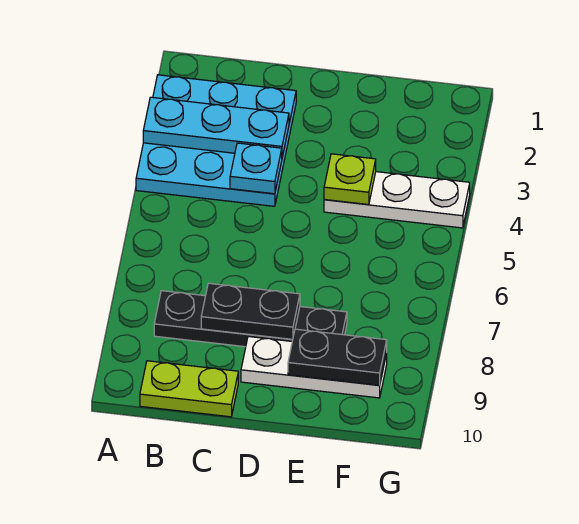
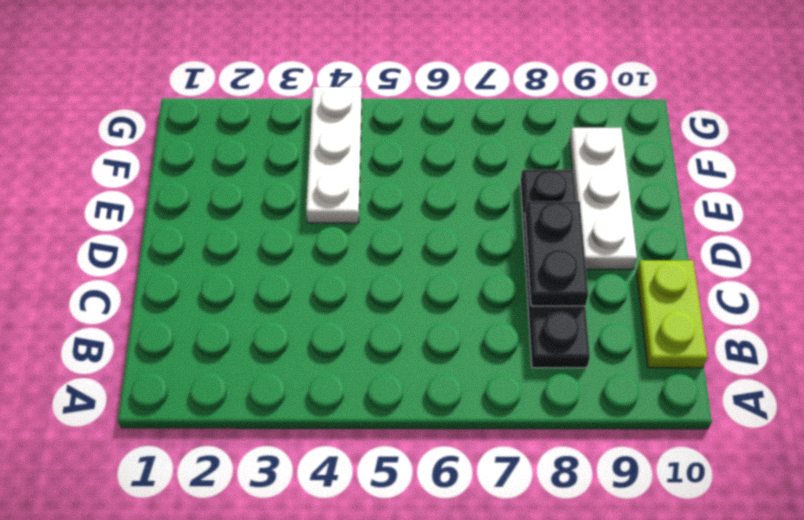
none -> cyan plate A2:C4 level 1
none -> cyan plate A3:C3 level 2

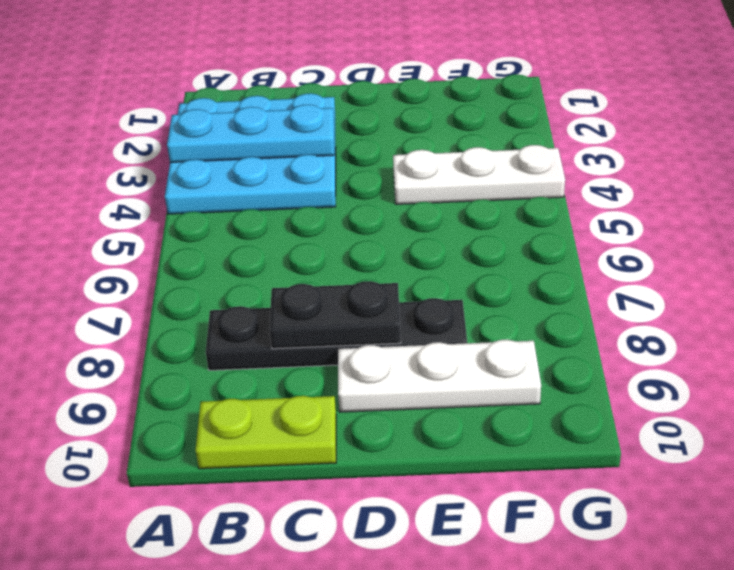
none -> cyan plate C4 level 2
none -> lime plate E4 level 2

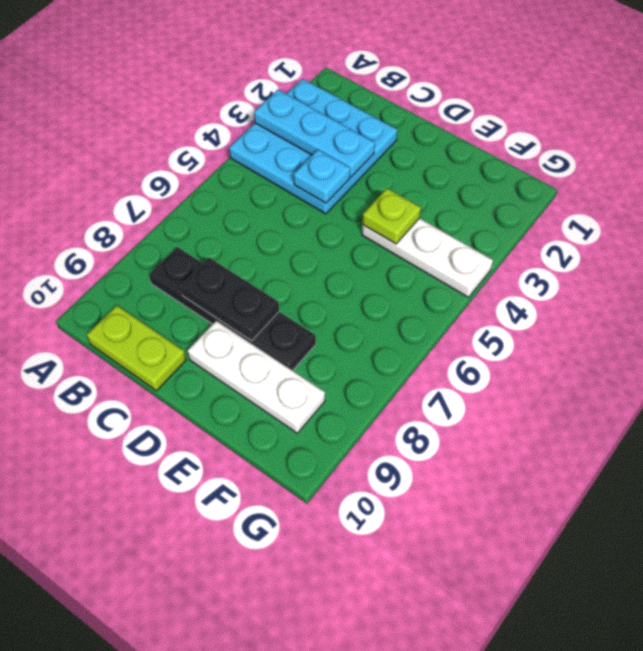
none -> black plate E9:F9 level 2

